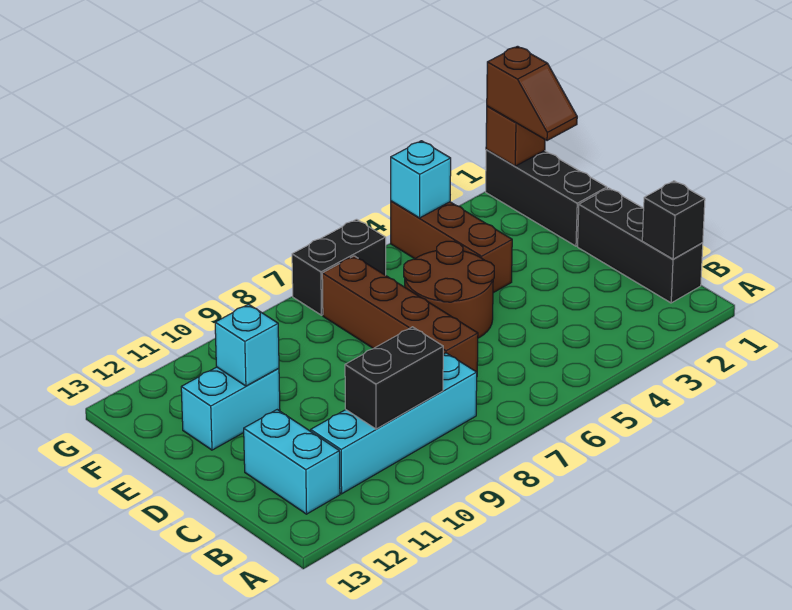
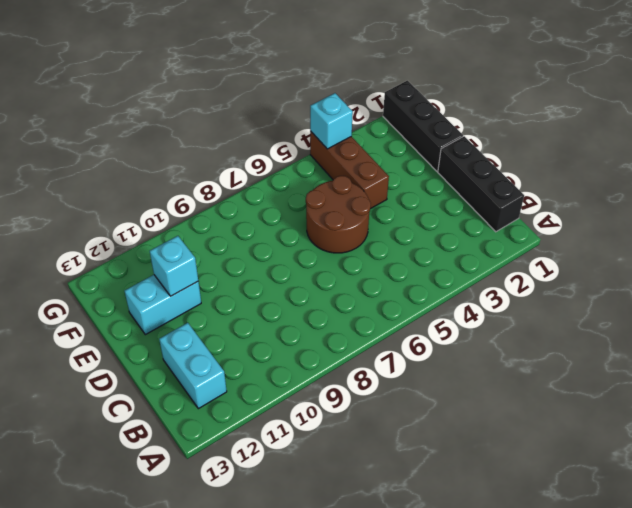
none -> cyan brick B8:B11 level 1
none -> brown brick C7:F7 level 1
none -> black brick G6:G7 level 1

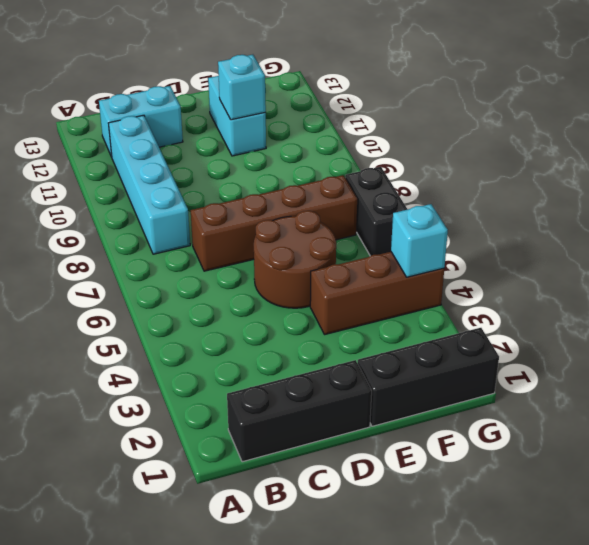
none -> black brick B1 level 2
none -> black brick B9:B10 level 2
none -> brown brick G1 level 2

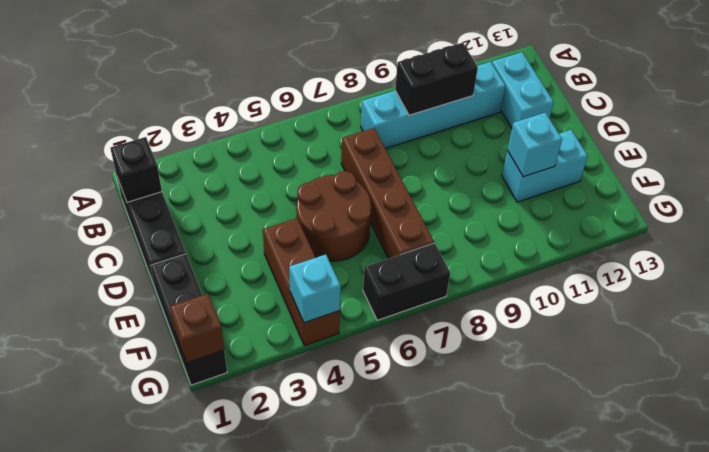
none -> brown slope F1:G1 level 3 top G

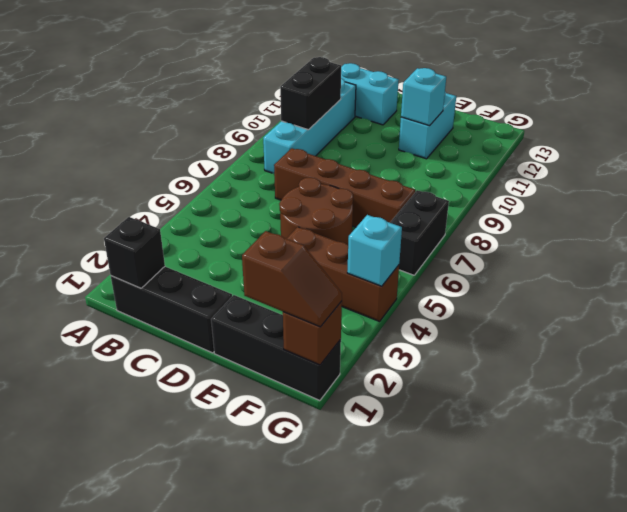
brown slope F1:G1 level 3 top F -> brown slope F1:G1 level 3 top G

